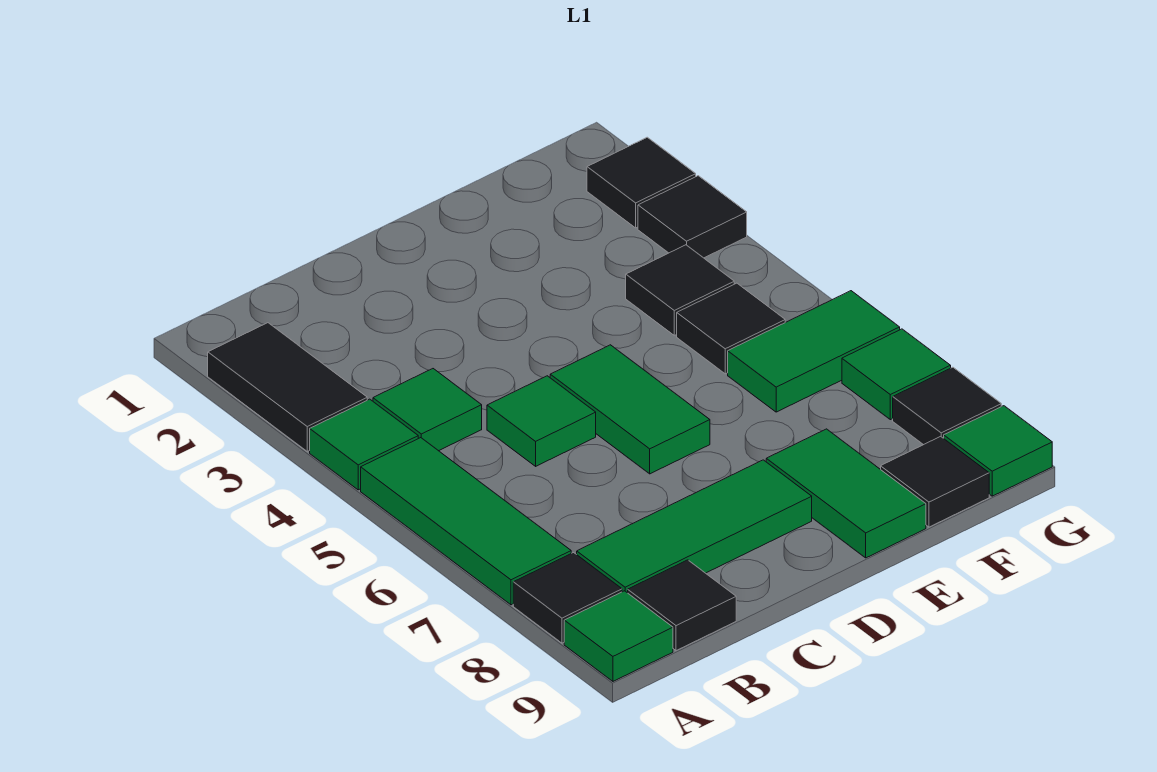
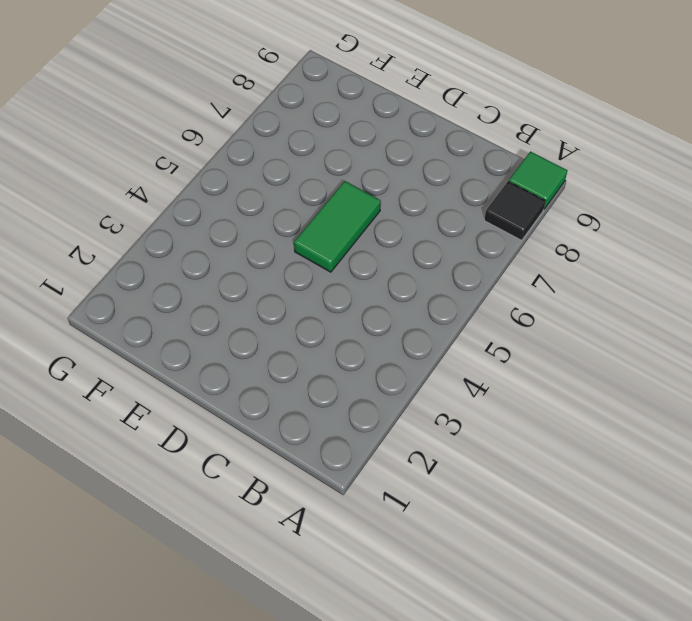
none -> black tile A2:A3 level 1
none -> green tile A4 level 1
none -> green tile A5:A7 level 1

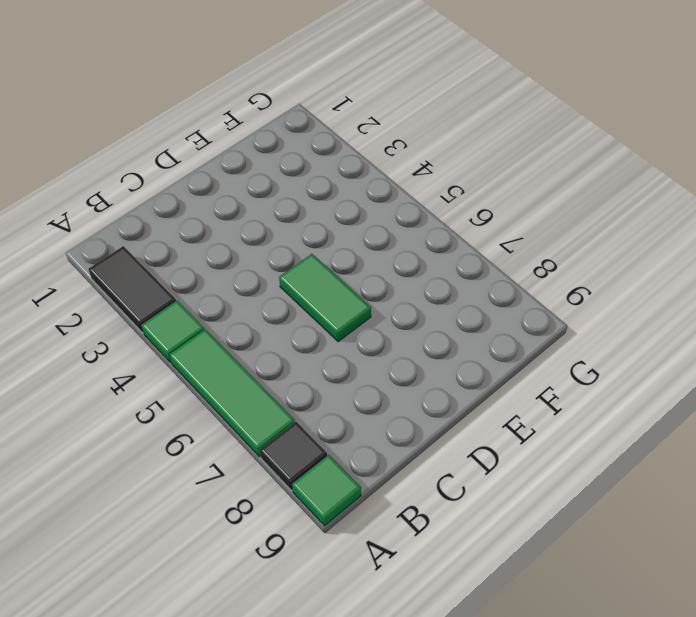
none -> green tile B4 level 1
none -> green tile B8:D8 level 1
none -> black tile B9 level 1

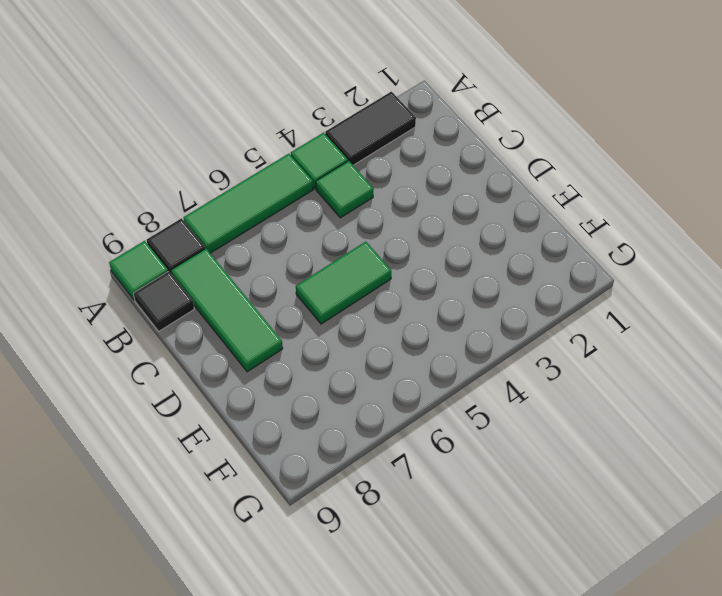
none -> green tile C5 level 1
none -> green tile E8:E9 level 1
none -> black tile F4 level 1

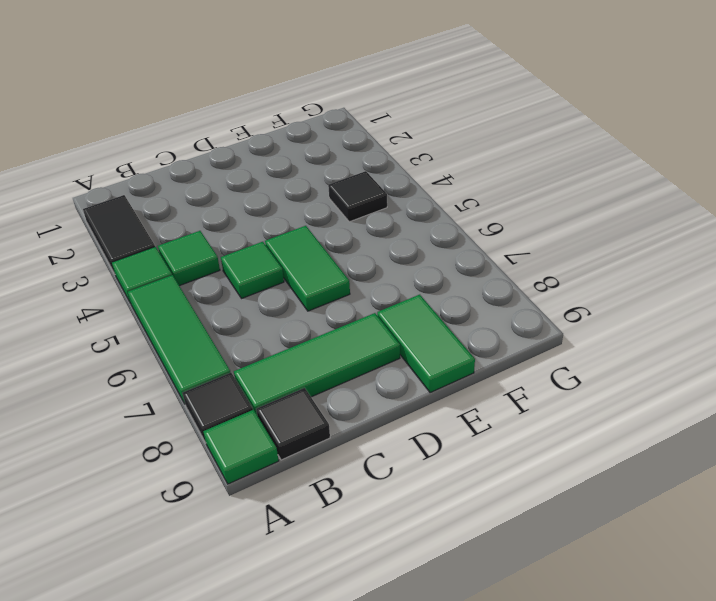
none -> black tile F5 level 1
none -> green tile F6:G6 level 1
none -> black tile F9 level 1

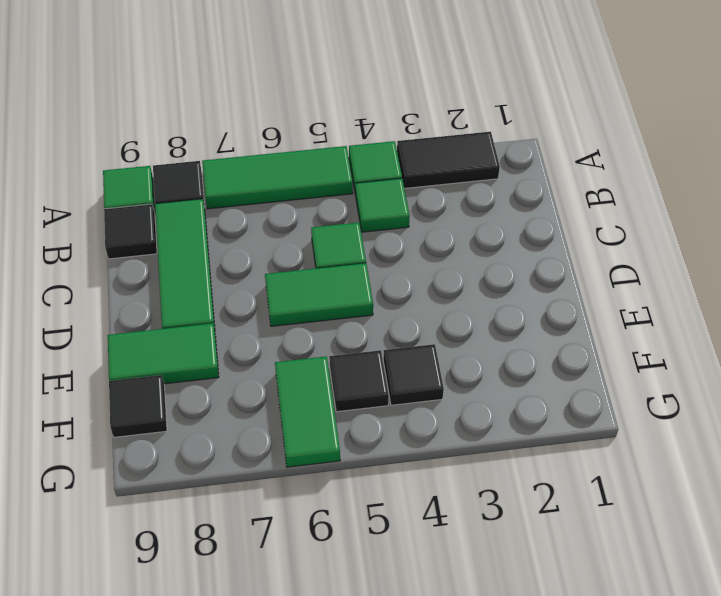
none -> black tile G2 level 1
none -> black tile G3 level 1
none -> green tile G7 level 1

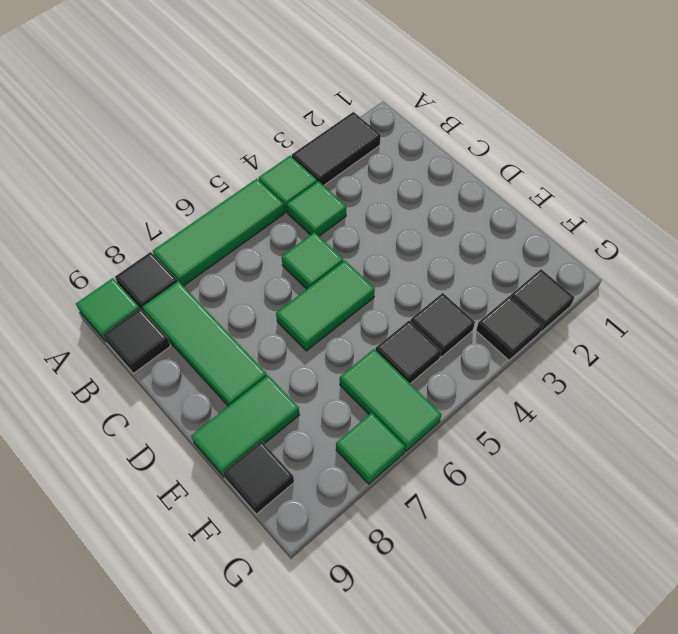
none -> black tile G8 level 1
none -> green tile G9 level 1

